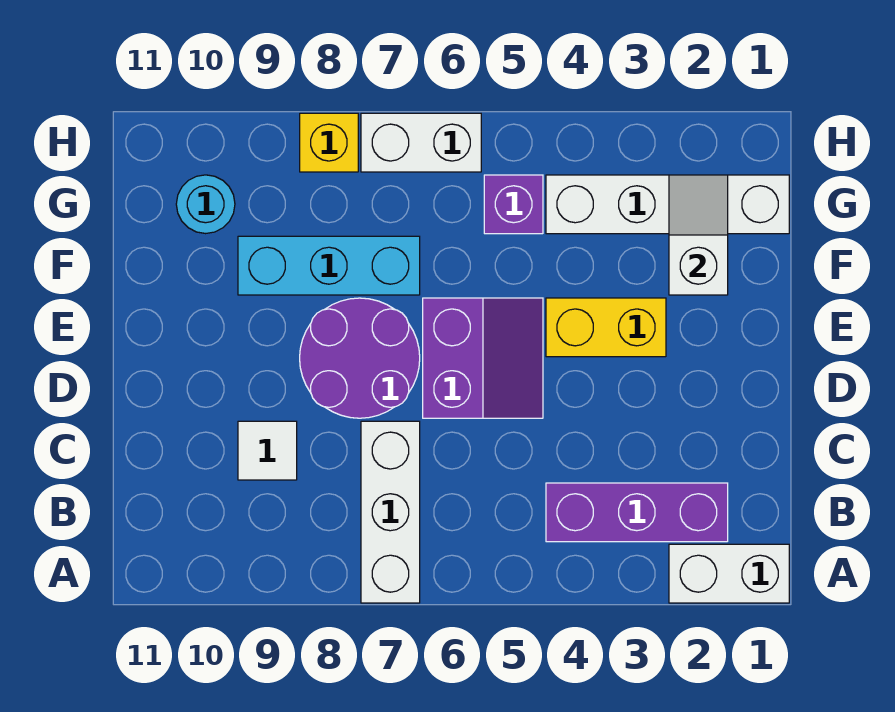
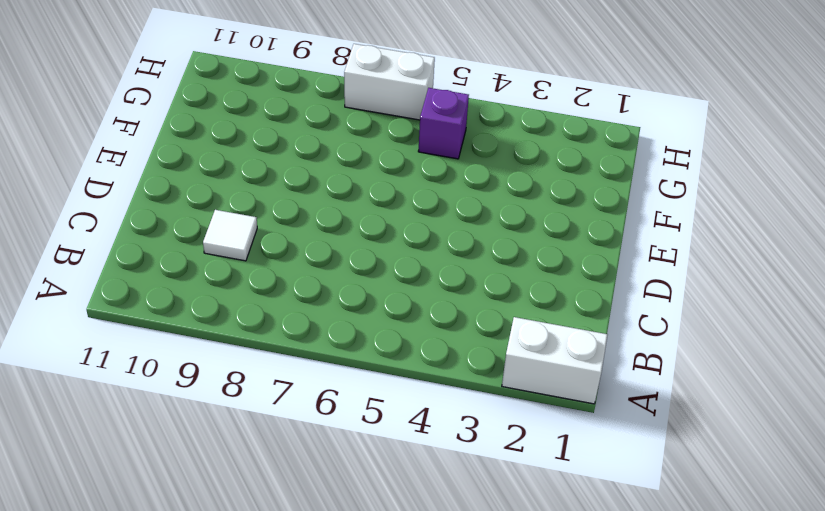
none -> white brick A7:C7 level 1
none -> purple brick B2:B4 level 1
none -> purple slope D5:E6 level 1 top 6

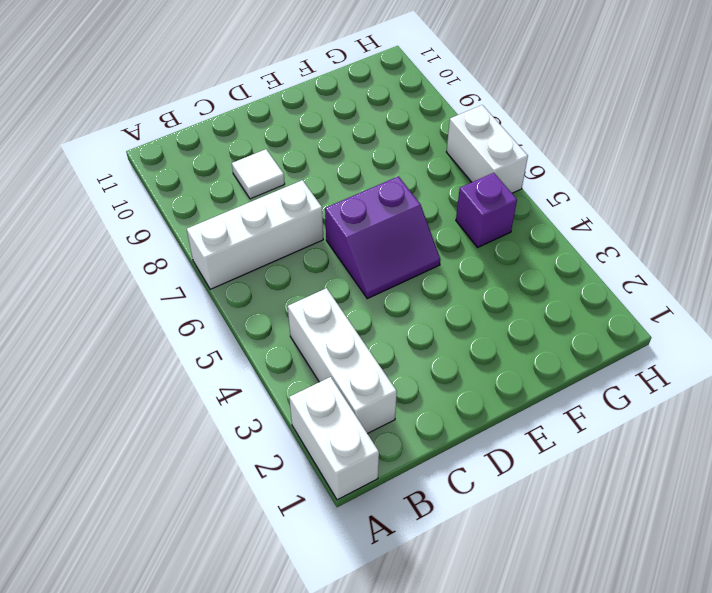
white brick B2:B4 level 1 -> purple brick B2:B4 level 1
none -> purple round brick D7:E8 level 1
none -> yellow brick E3:E4 level 1
none -> cyan brick F7:F9 level 1

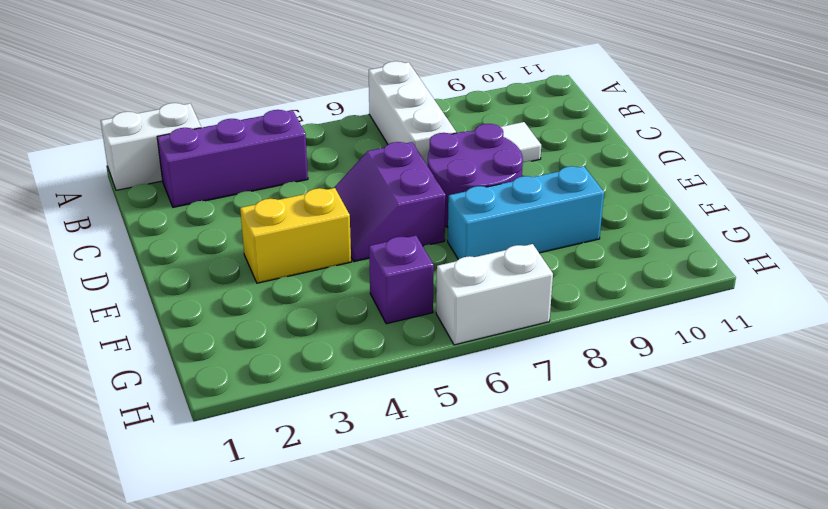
none -> white brick G1:G4 level 1
none -> cyan round brick G10 level 1
none -> yellow brick H8 level 1

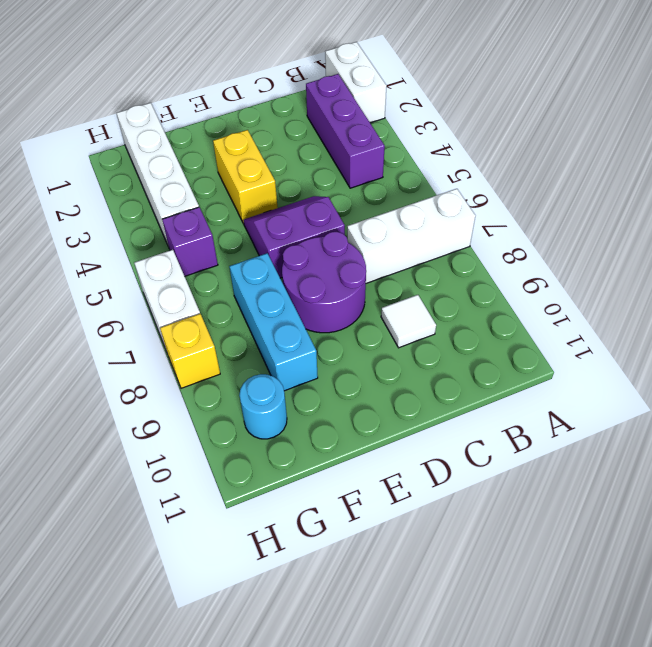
none -> white slope F2:G2 level 2 top F

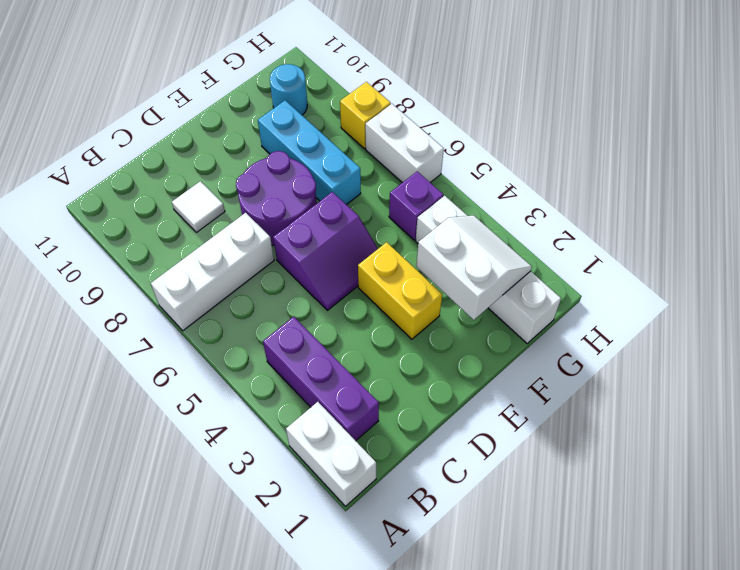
white slope F2:G3 level 2 top F -> white slope F2:G2 level 2 top F

